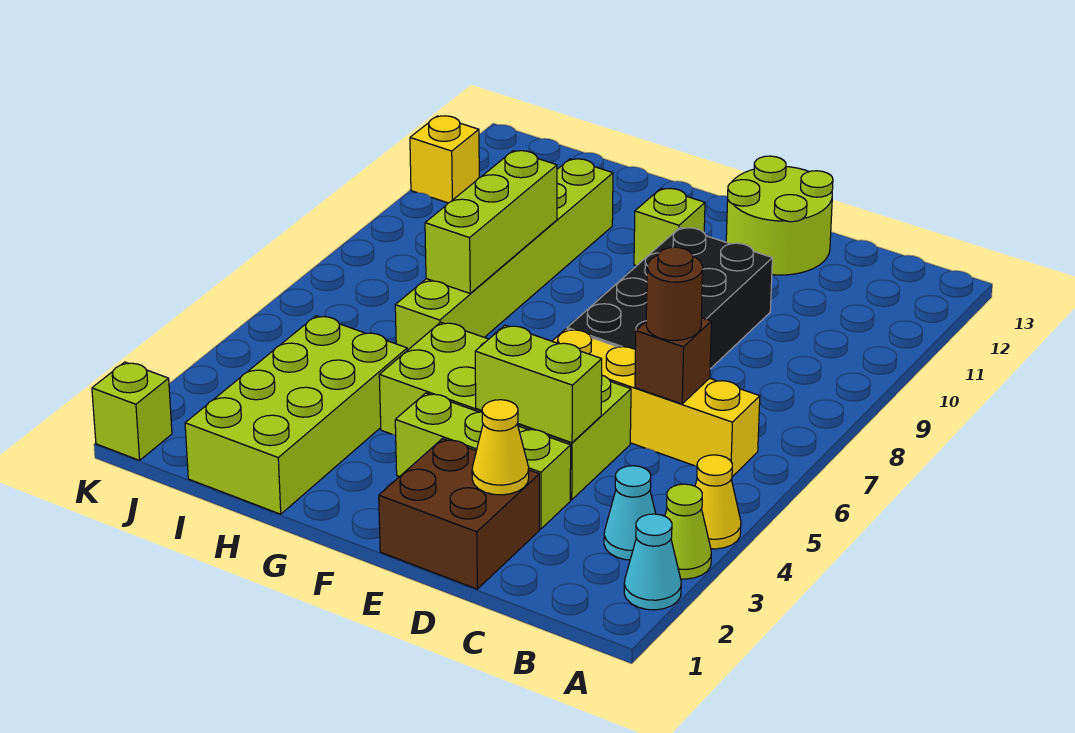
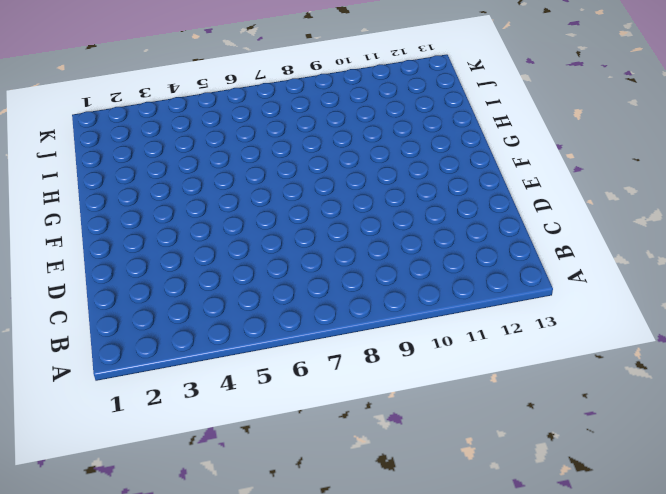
none -> cyan cone A2 level 1
none -> lime cone A3 level 1
none -> yellow cone A4 level 1

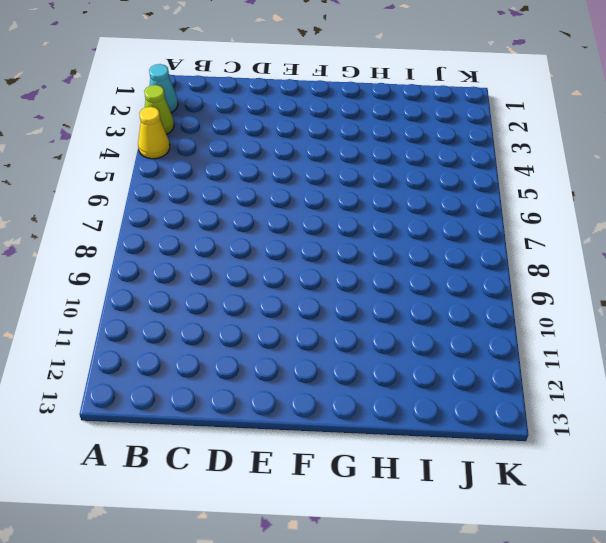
none -> cyan cone B3 level 1
none -> yellow brick B6:E6 level 1
none -> brown brick D1:E2 level 1

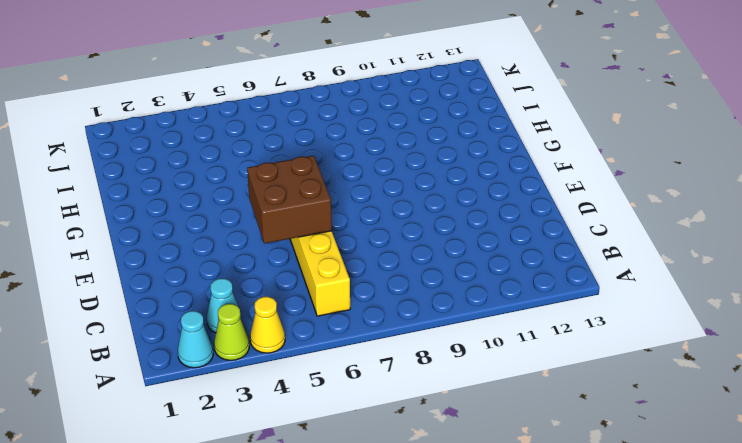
brown brick D5:E6 level 2 -> brown brick D1:E2 level 1
none -> lime brick D3:F3 level 1
none -> lime brick D4:G5 level 1
none -> black brick D7:E10 level 1

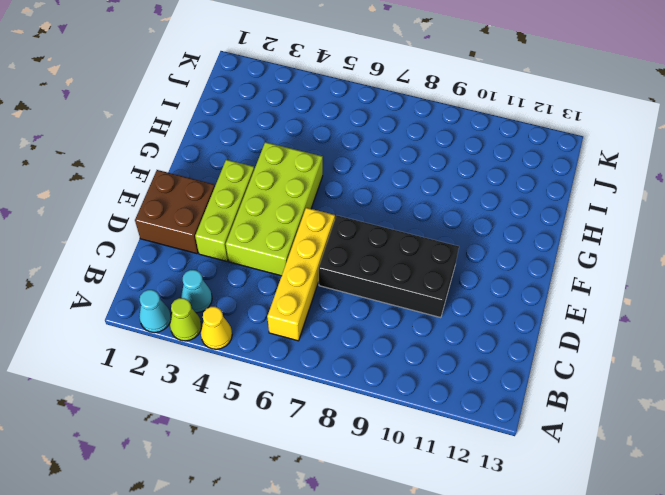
none -> lime round brick D12:E13 level 1
none -> lime brick F11 level 1
none -> lime brick H1:I4 level 1

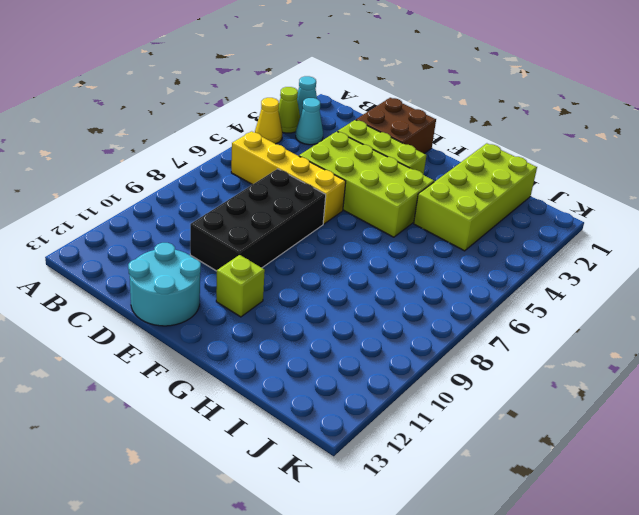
cyan round brick D12:E13 level 1 -> lime round brick D12:E13 level 1
none -> lime brick H6:H11 level 1
none -> lime brick K1 level 1
none -> yellow brick K11 level 1

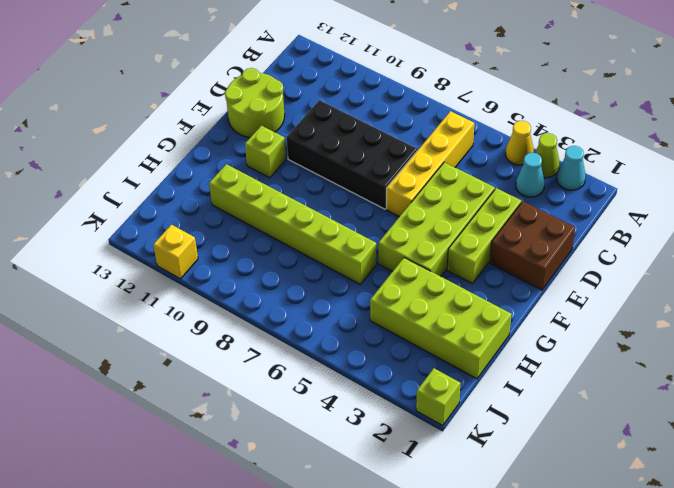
none -> brown brick C6 level 2
none -> yellow cone D2 level 2
none -> lime brick D4:E4 level 2

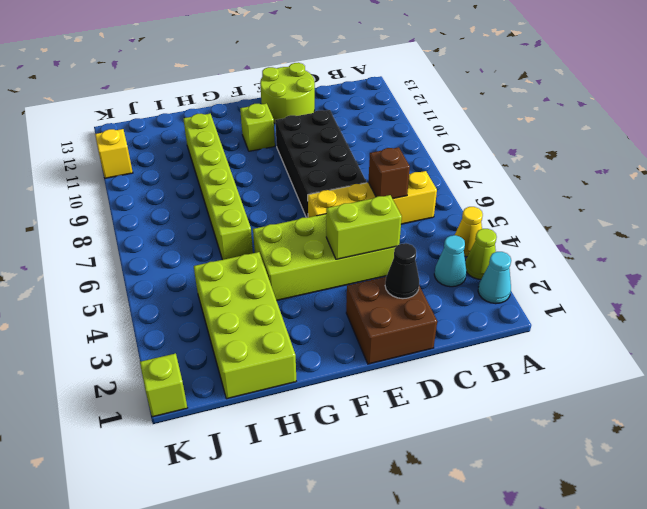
black cone D2 level 2 -> yellow cone D2 level 2
none -> lime brick D3:F3 level 1
none -> lime brick H7:H9 level 2
none -> brown round brick C6 level 3

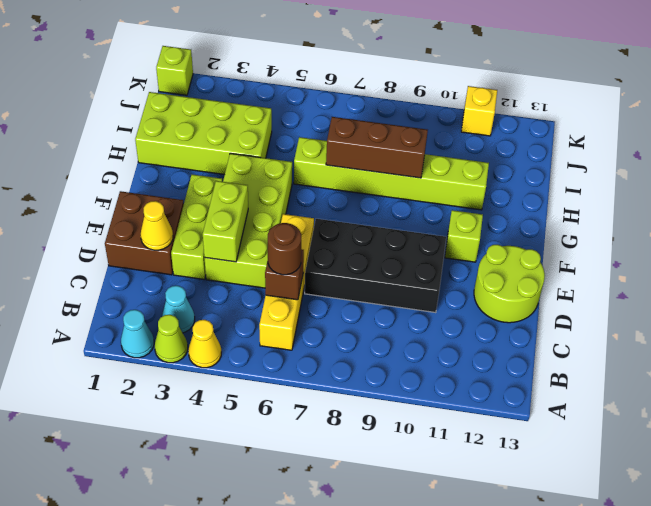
brown brick H7:H9 level 2 -> lime brick H7:H9 level 2

